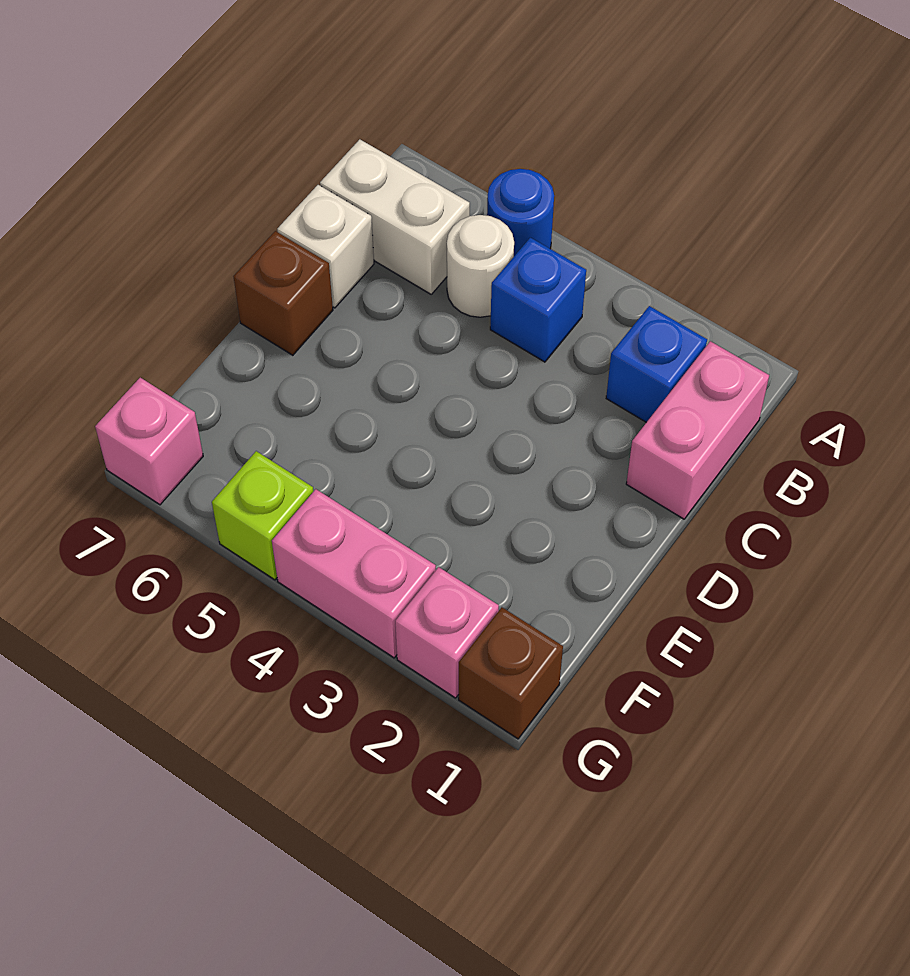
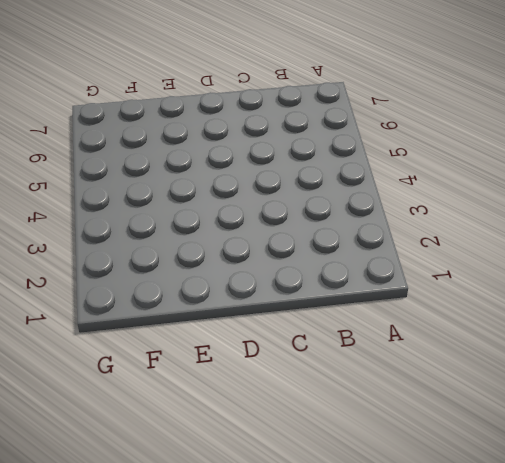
none -> blue round brick A5 level 1
none -> pink brick B1:C1 level 1
none -> blue brick B2 level 1

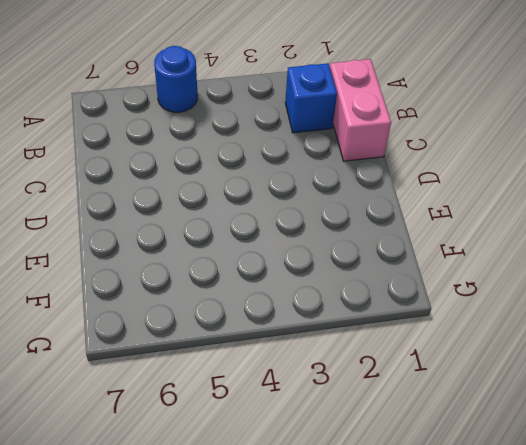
none -> blue brick B4 level 1
none -> white round brick B5 level 1
none -> white brick B6:B7 level 1

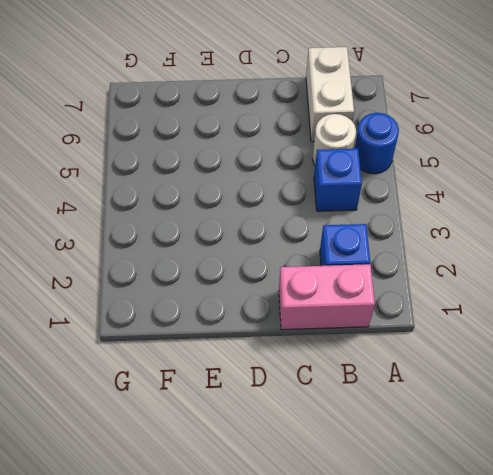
none -> white brick C7 level 1
none -> brown brick D7 level 1
none -> brown brick G1 level 1

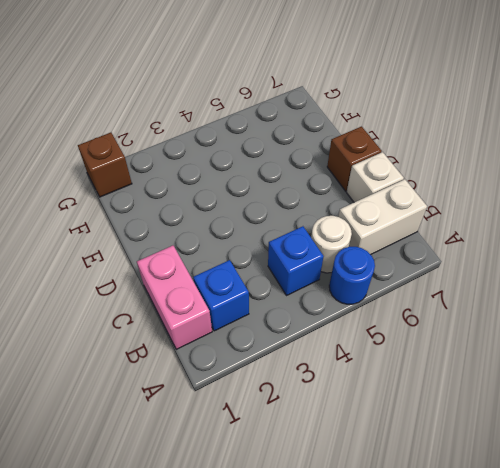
none -> pink brick G2 level 1
none -> pink brick G3:G4 level 1
none -> lime brick G5 level 1

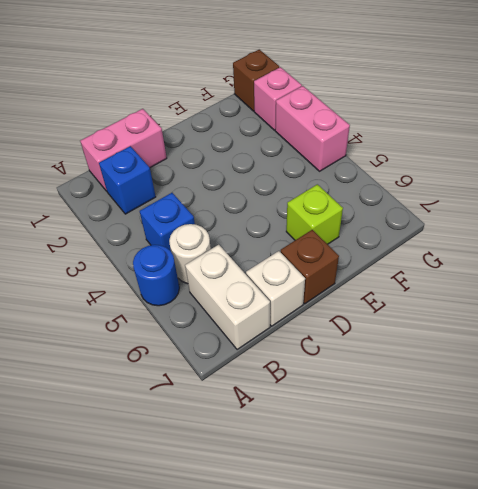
lime brick E6 level 1 -> lime brick G5 level 1
none -> pink brick G7 level 1

